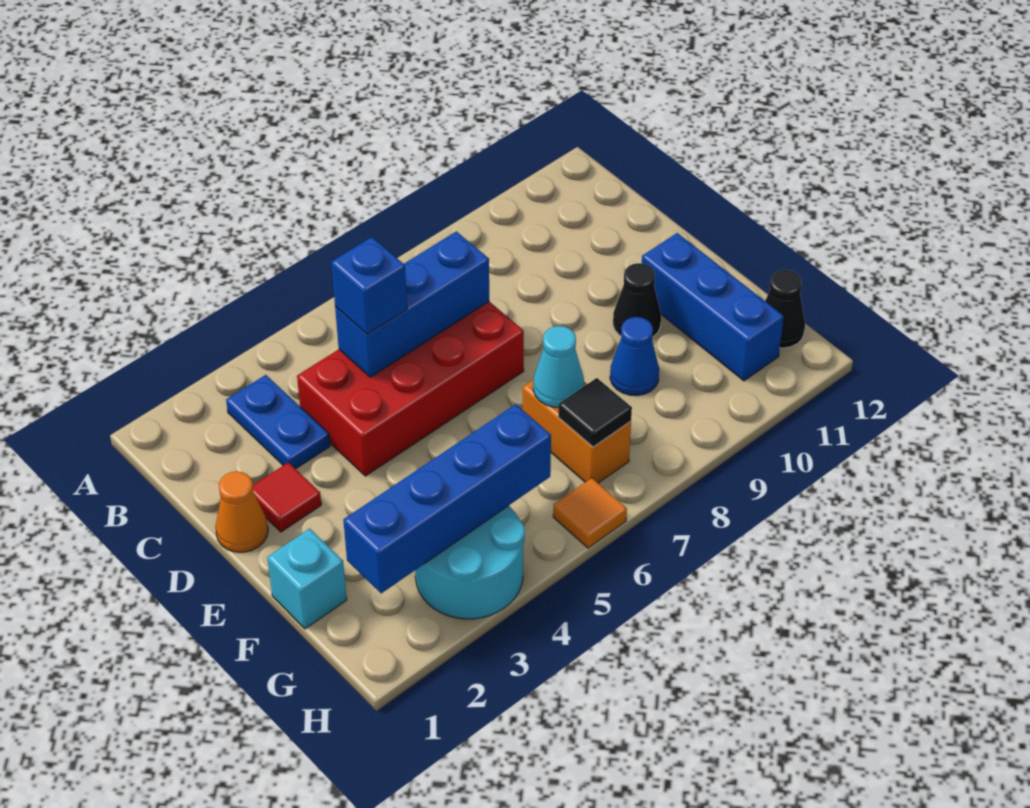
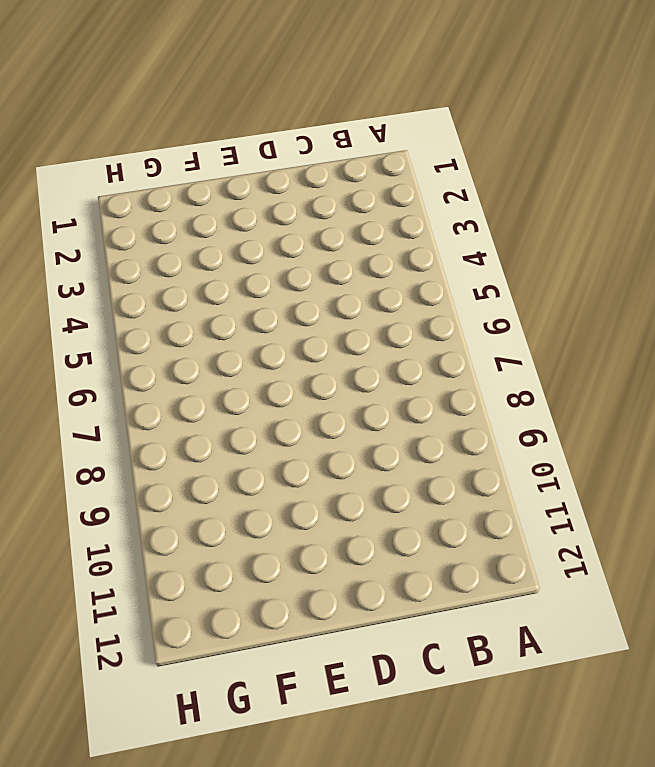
none -> blue plate B3:C3 level 1
none -> red brick C4:D7 level 1
none -> orange cone D1 level 1

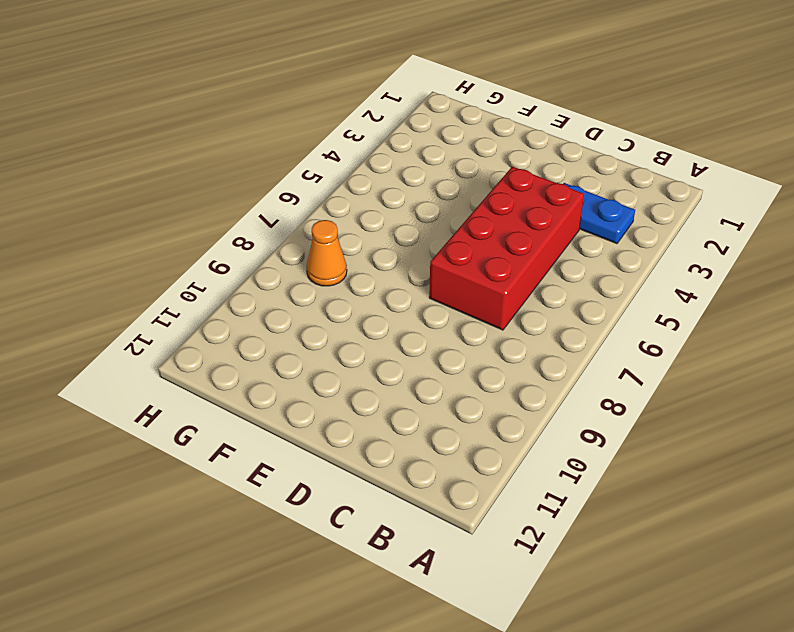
orange cone G8 level 1 -> orange cone D1 level 1
none -> red tile D2 level 1
none -> black cone E10 level 1
none -> blue brick E11:G11 level 1

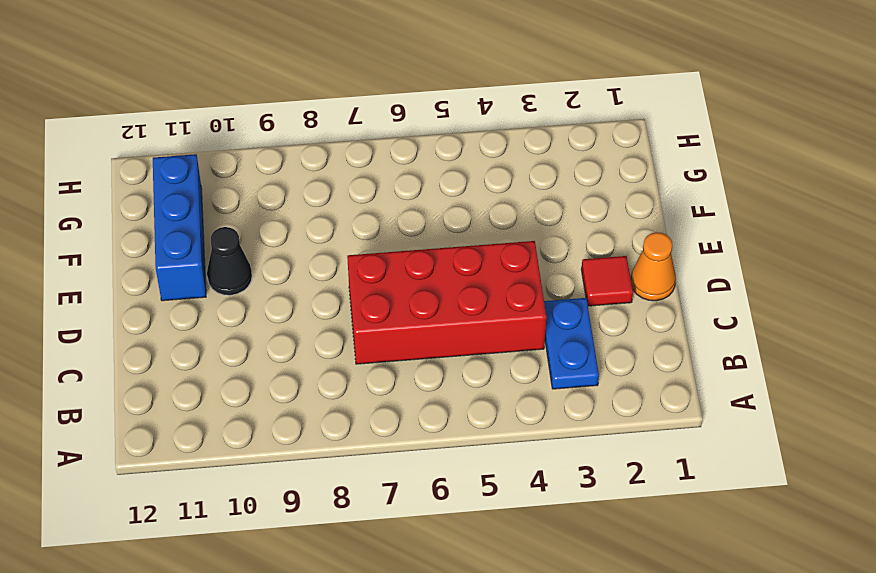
none -> cyan brick F1 level 1
none -> orange brick F7:G7 level 1
none -> blue cone F9 level 1

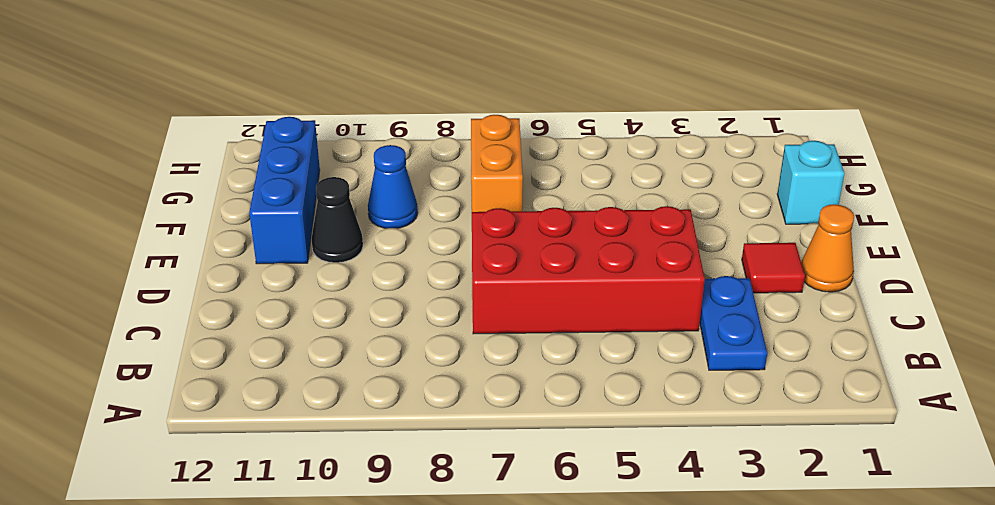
none -> cyan round brick G3:H4 level 1
none -> black cone G12 level 1
none -> orange tile H6 level 1

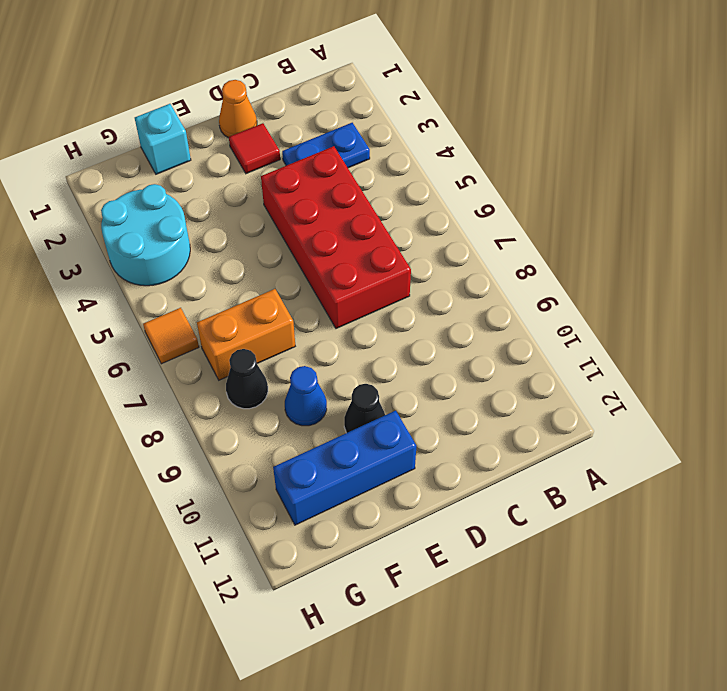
black cone G8 level 1 -> black cone G12 level 1
none -> blue brick C5:C7 level 2
none -> cyan cone F7 level 2
none -> blue brick G2:G5 level 2

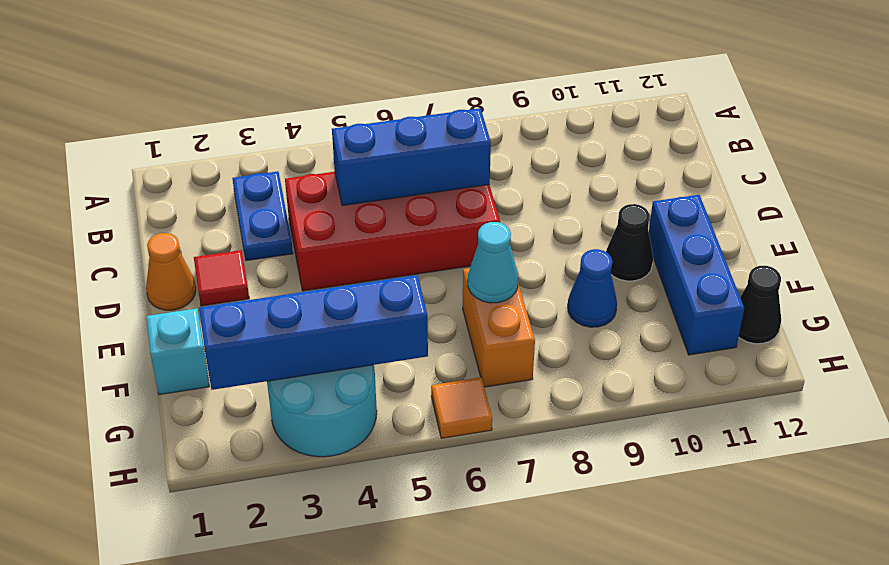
none -> black tile G7 level 2
none -> blue brick C5 level 3

